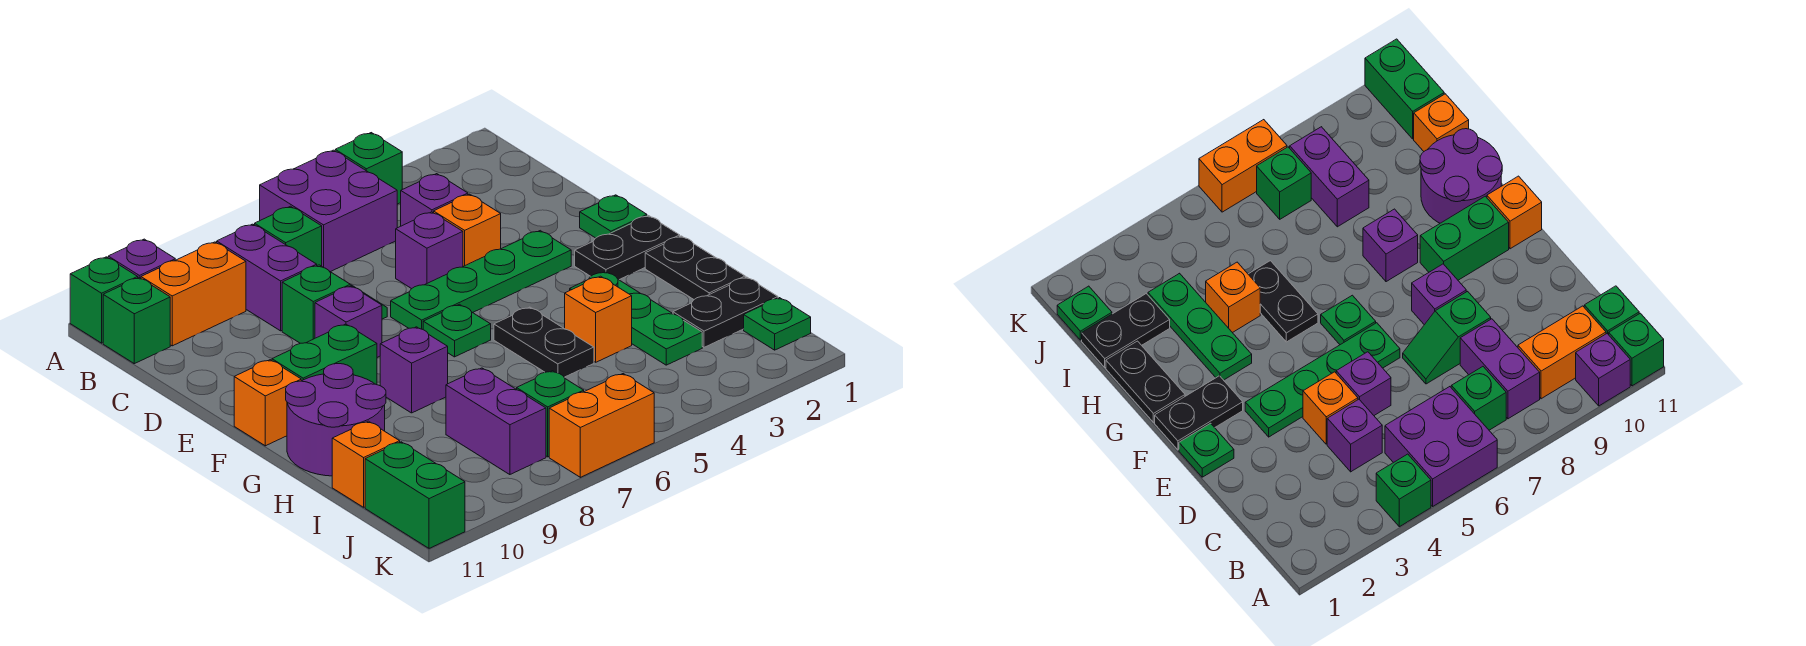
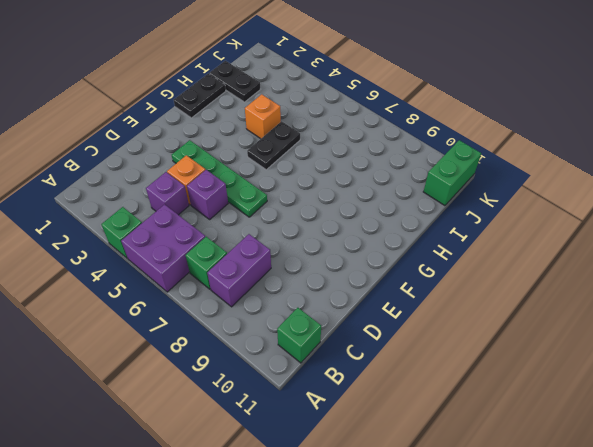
none -> purple brick A10 level 1
none -> green brick A11 level 1
none -> orange brick B9:B10 level 1
none -> green slope D7:D8 level 1 top 8

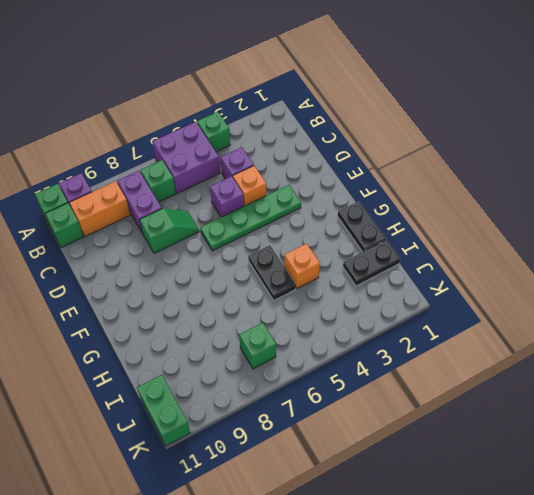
none -> green plate E1 level 1
none -> purple brick E8 level 1
none -> black plate F1:F2 level 1
none -> green plate F6 level 1

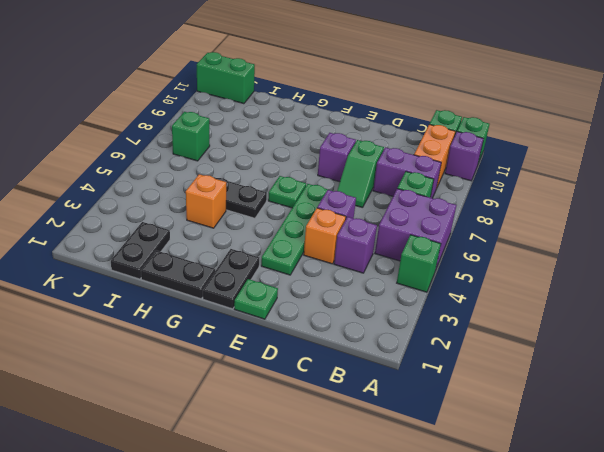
none -> green brick F9:F10 level 1
none -> orange brick F11 level 1
none -> green plate G3:I3 level 1
none -> purple brick G8 level 1

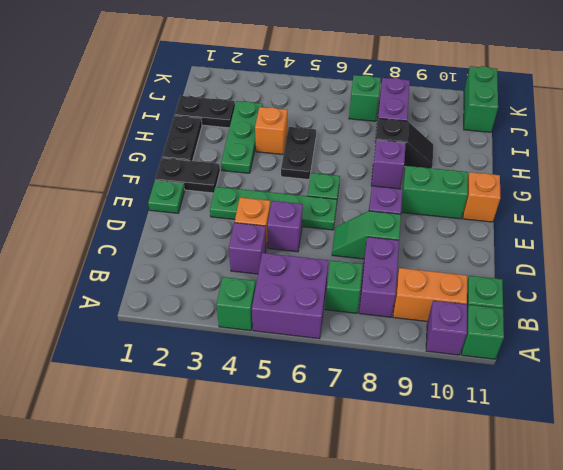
black slope H8:H9 level 1 top 8 -> none
none -> purple round brick G10:H11 level 1
none -> orange brick I11 level 1
none -> green plate J1 level 1
none -> orange brick K6:K7 level 1

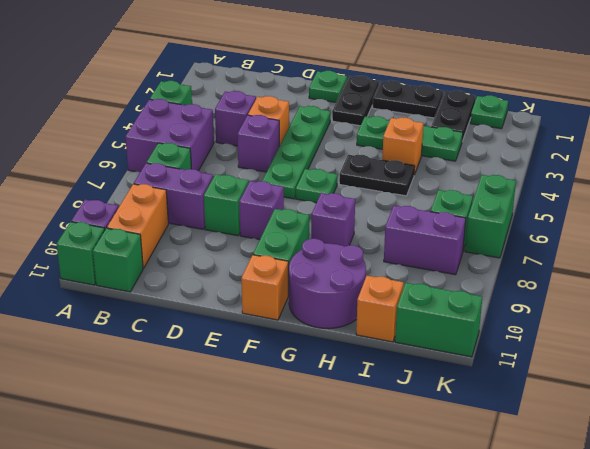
green brick K6:K7 level 1 -> orange brick K6:K7 level 1

